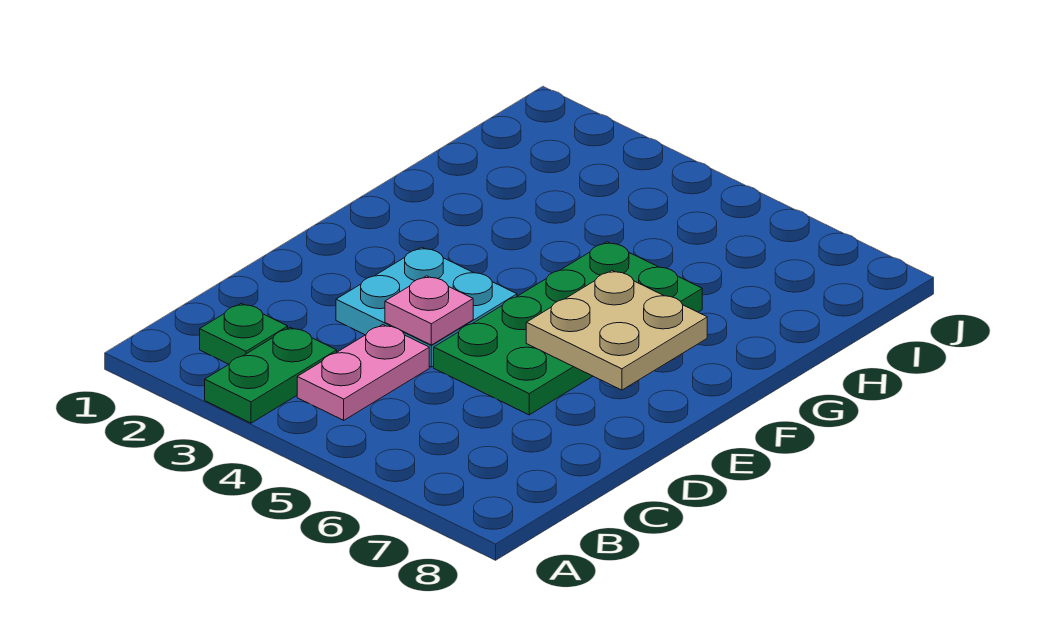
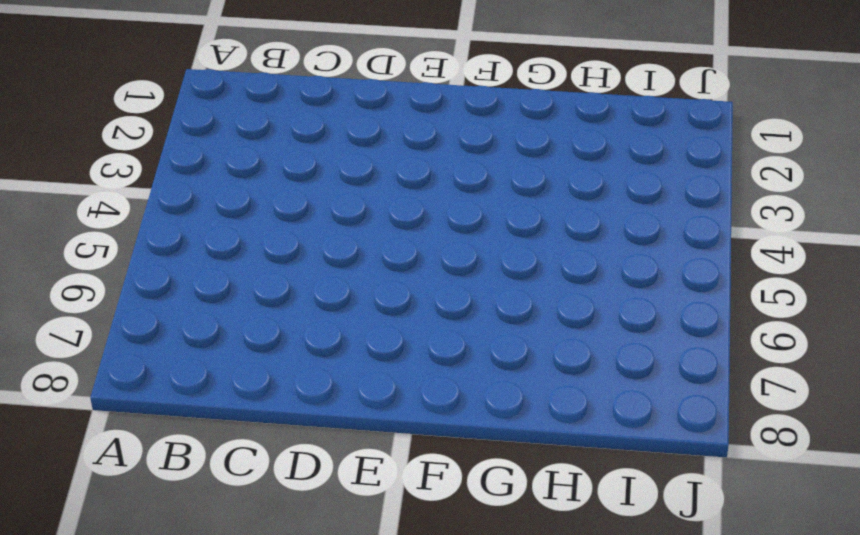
none -> green plate A3:B3 level 1
none -> green plate B2 level 1

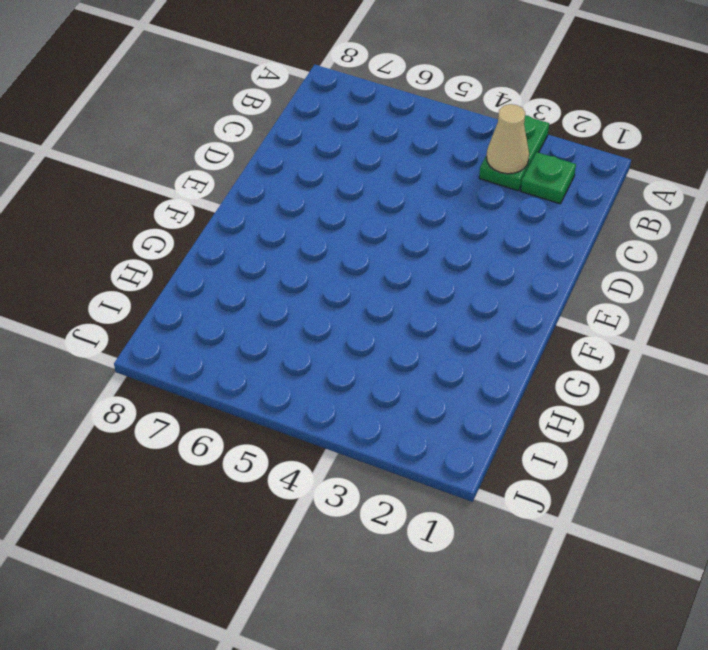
tan cone B3 level 2 -> none
none -> pink plate B4:C4 level 1
none -> cyan plate D3:E4 level 1

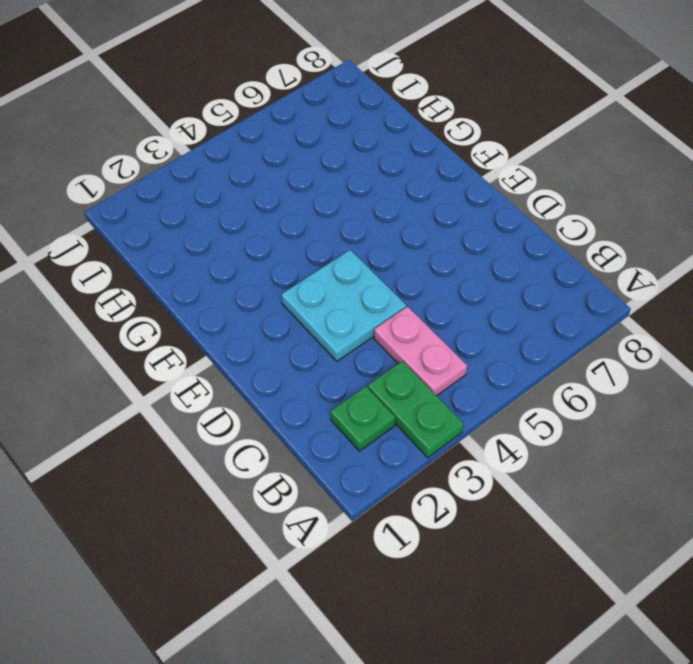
none -> green plate D5:G6 level 1
none -> pink plate D4 level 2

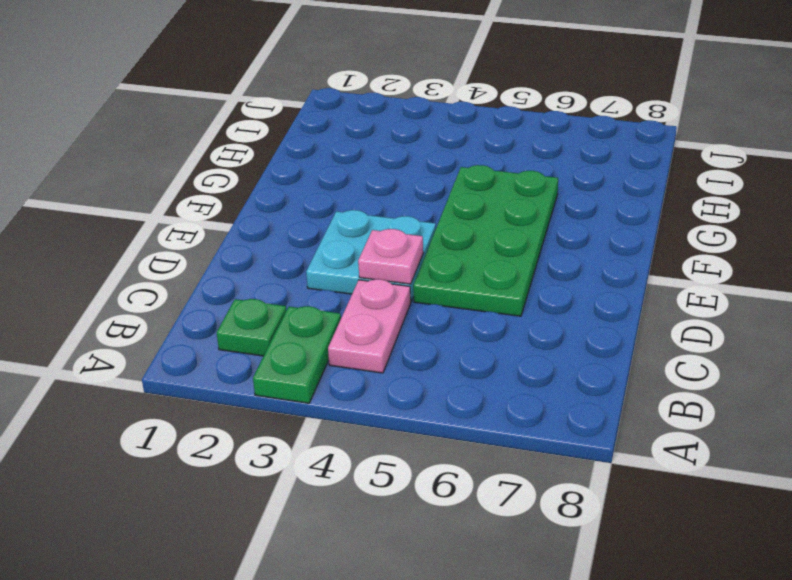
none -> tan plate E6:F7 level 2

